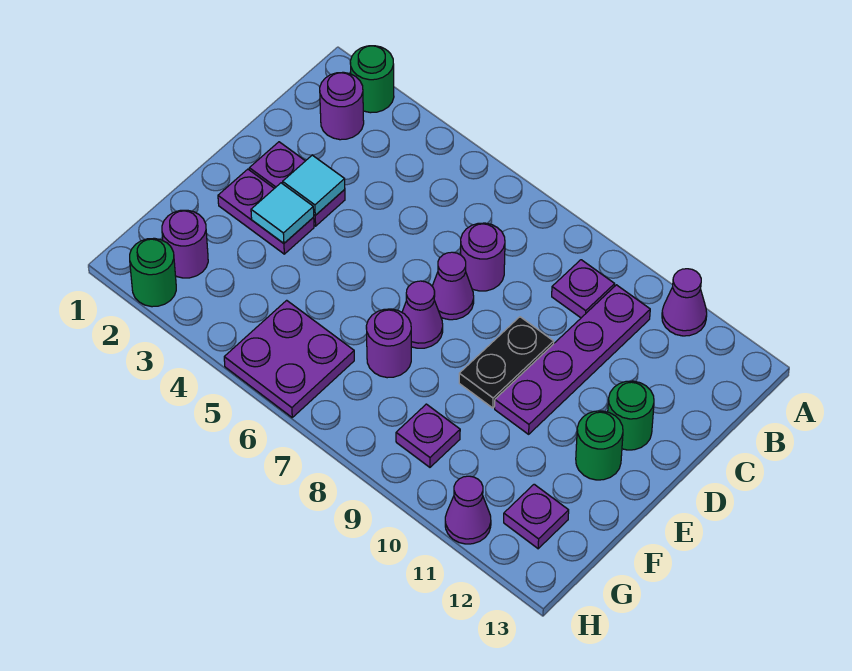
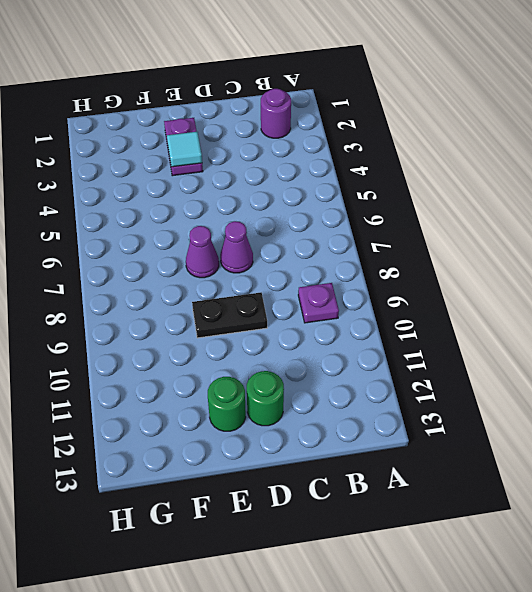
none -> green round brick A2 level 1
none -> purple cone A11 level 1
none -> purple plate B10:E10 level 1

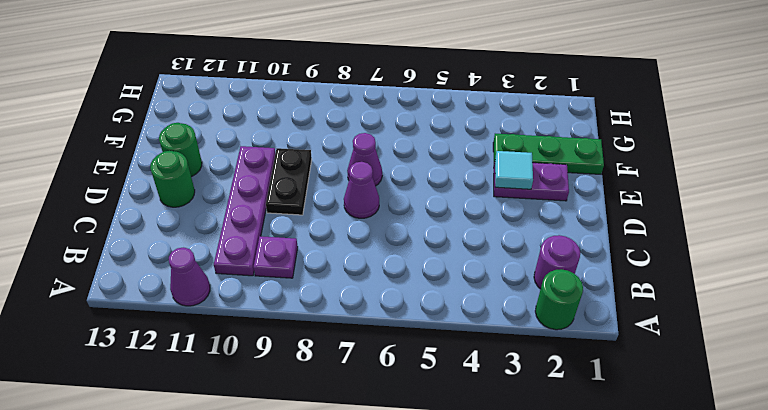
green plate F1:F3 level 1 -> none
none -> purple round brick C7 level 1
none -> purple plate D2:D3 level 1
none -> purple round brick F7 level 1

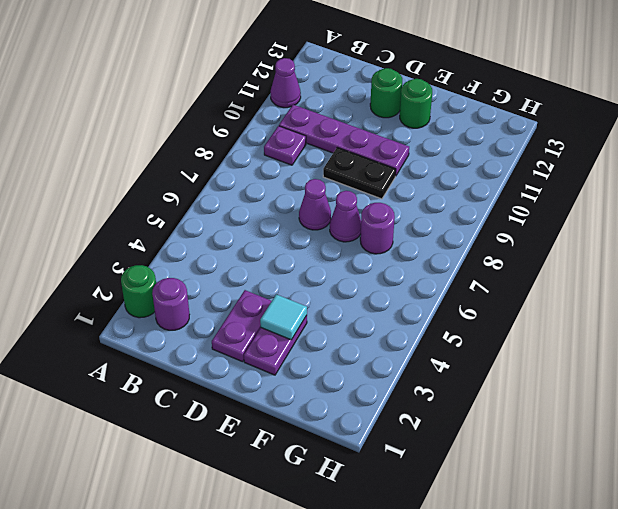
none -> purple round brick C7 level 1
none -> purple round brick G2 level 1
none -> purple plate G5:H6 level 1

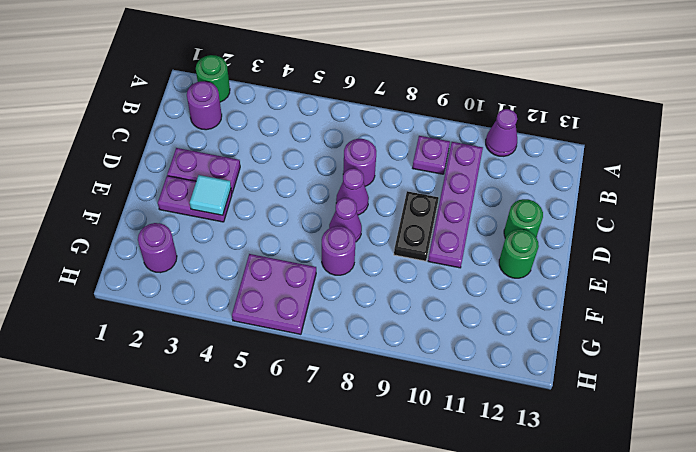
none -> purple plate G9 level 1
none -> purple plate G12 level 1
none -> green round brick H2 level 1

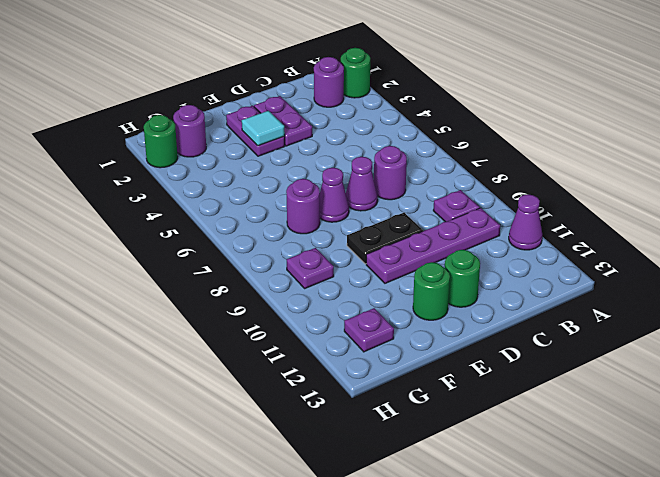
none -> purple plate G5:H6 level 1
none -> purple cone H11 level 1
none -> cyan tile D3 level 2

